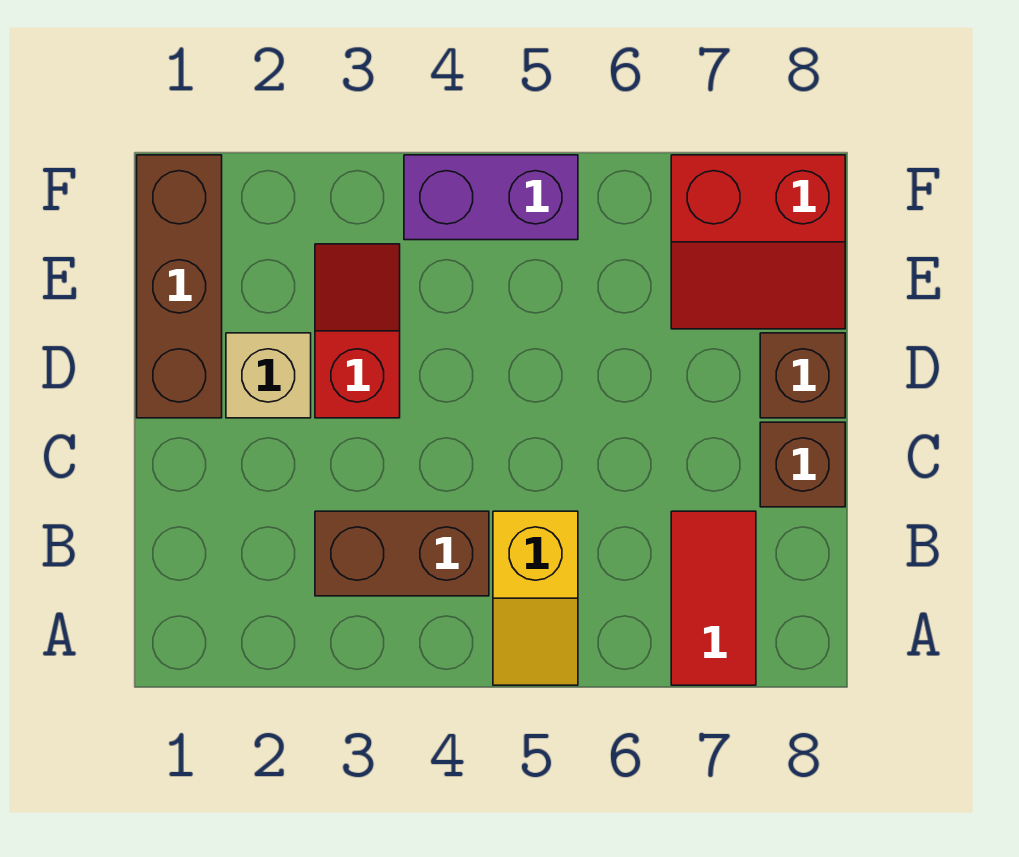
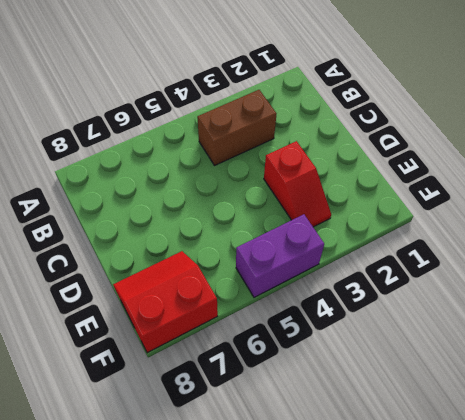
none -> yellow slope A5:B5 level 1 top B
none -> red tile A7:B7 level 1

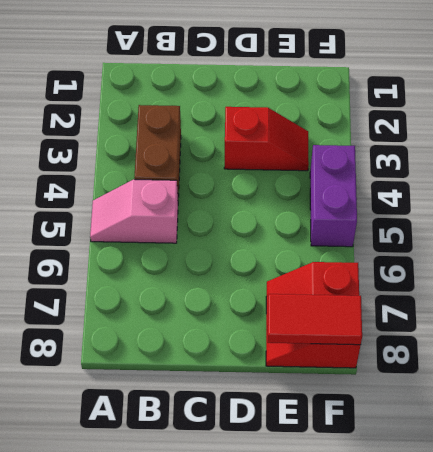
pink slope A5:B5 level 1 top B -> yellow slope A5:B5 level 1 top B
red tile E8:F8 level 2 -> red tile A7:B7 level 1
none -> brown brick C8 level 1
none -> brown brick D1:F1 level 1

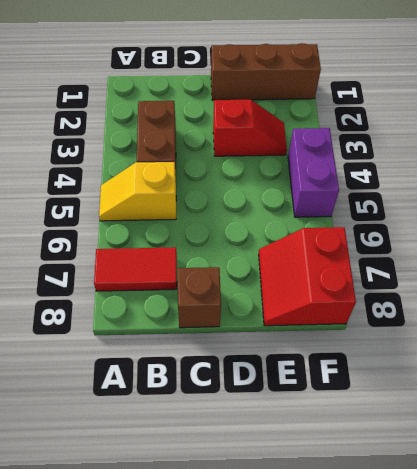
none -> tan brick D2 level 1
none -> brown brick D8 level 1

